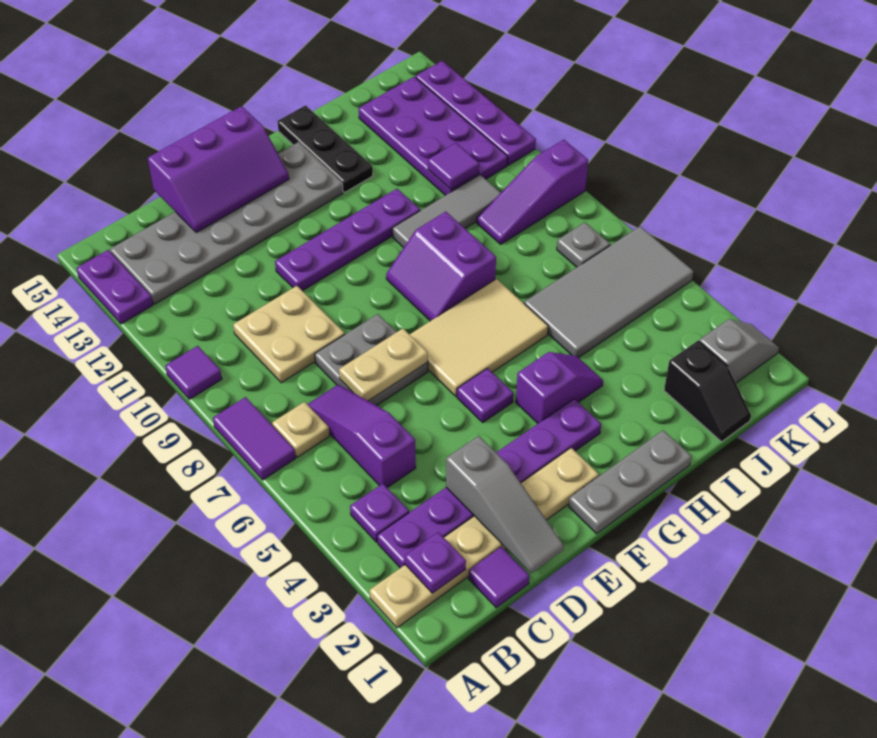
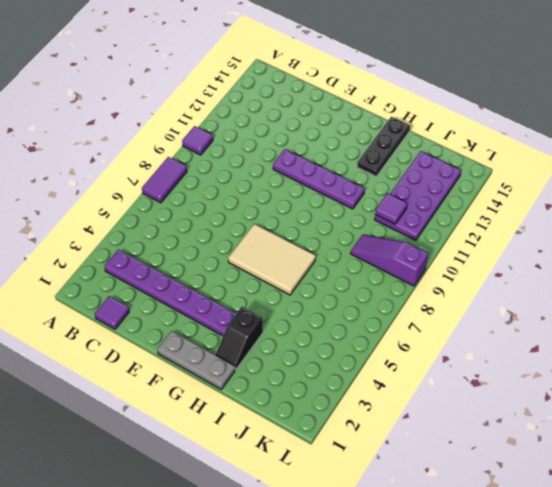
black slope H2:H3 level 1 top 3 -> black slope J1:J2 level 1 top 2
none -> tan plate A2:F2 level 1
none -> purple plate A13:A14 level 1
none -> purple plate B4 level 1
none -> tan plate B7 level 1

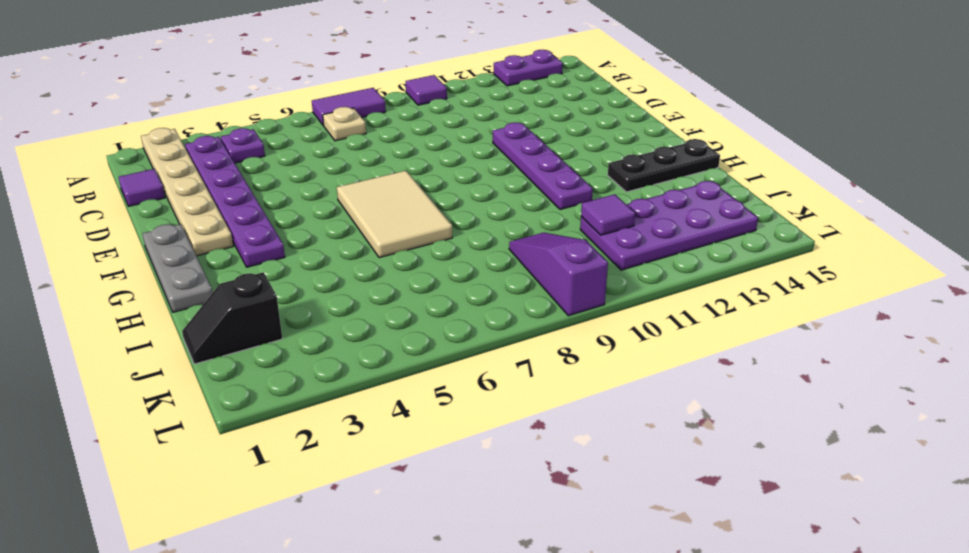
none -> grey plate B13:G14 level 1
none -> purple slope C5:C7 level 1 top 5
none -> tan plate C9:D10 level 1
none -> grey plate D7:E8 level 1

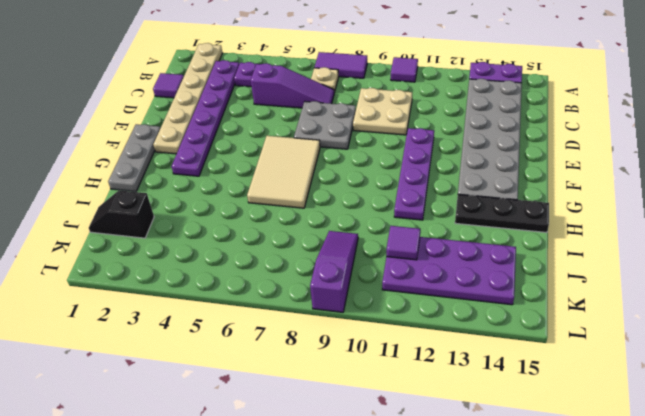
none -> purple plate F5 level 1
none -> purple slope G4:H4 level 1 top G
none -> purple slope G8:H9 level 1 top H
none -> grey tile H10:J10 level 1

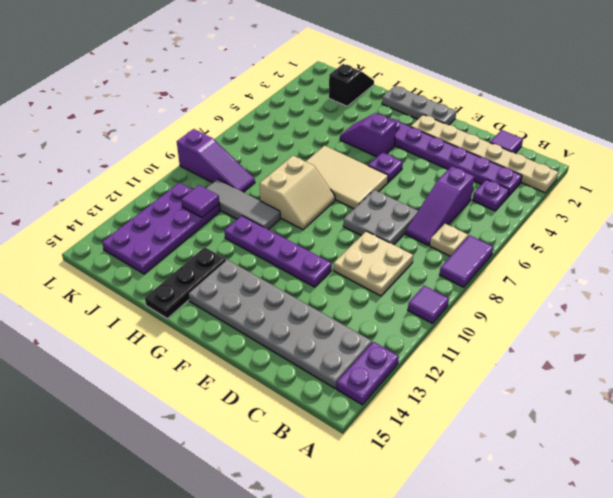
tan slope G8:H9 level 1 top H -> purple slope G8:H9 level 1 top H
none -> grey tile I5:L6 level 1
none -> grey slope K2:L2 level 1 top K
none -> grey plate K7 level 1
none -> purple plate L11:L14 level 1

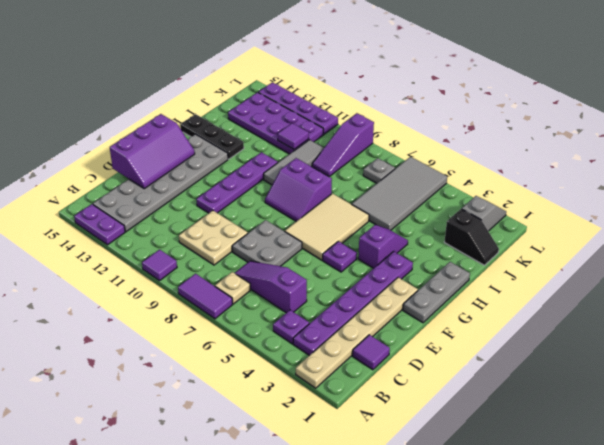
none -> purple plate B2 level 2
none -> grey slope D1:D3 level 2 top 3
none -> tan plate D7:E7 level 2

